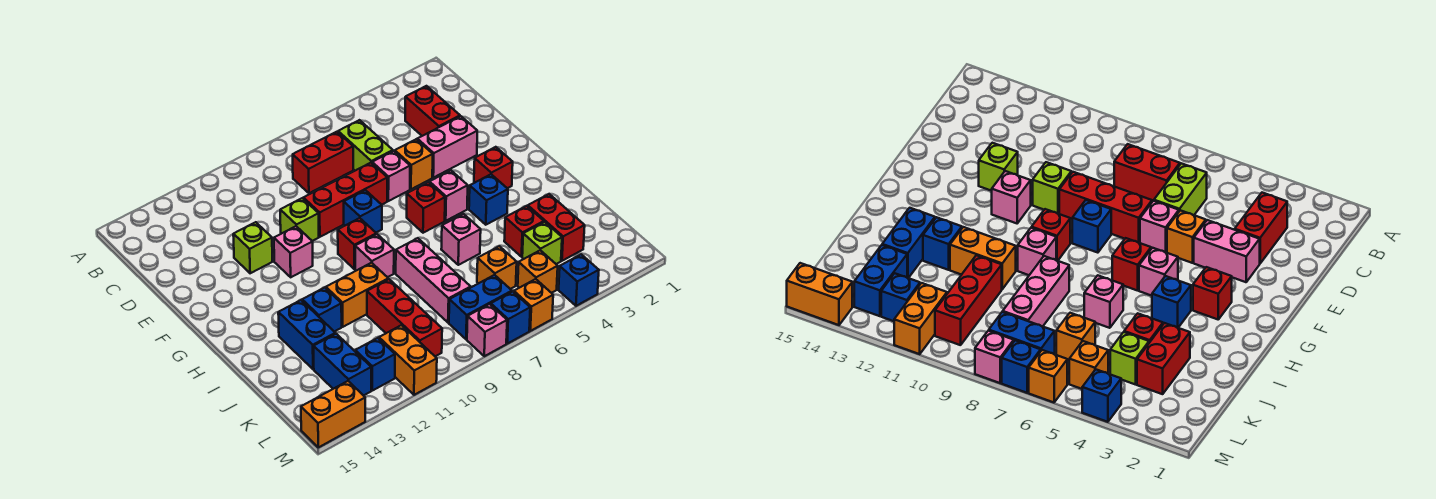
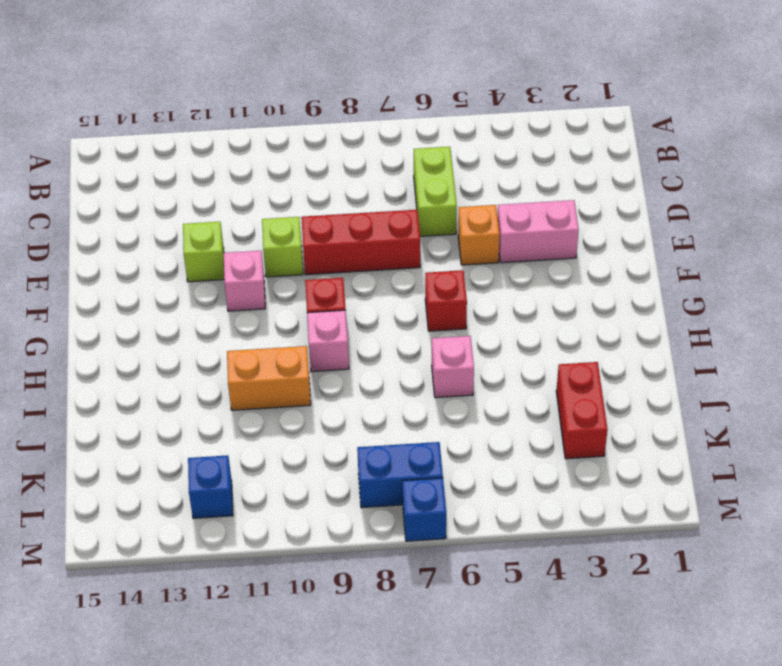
none -> red brick C3:D3 level 1
none -> red brick C7:C8 level 1
none -> pink brick E6 level 1
none -> blue brick F8 level 1

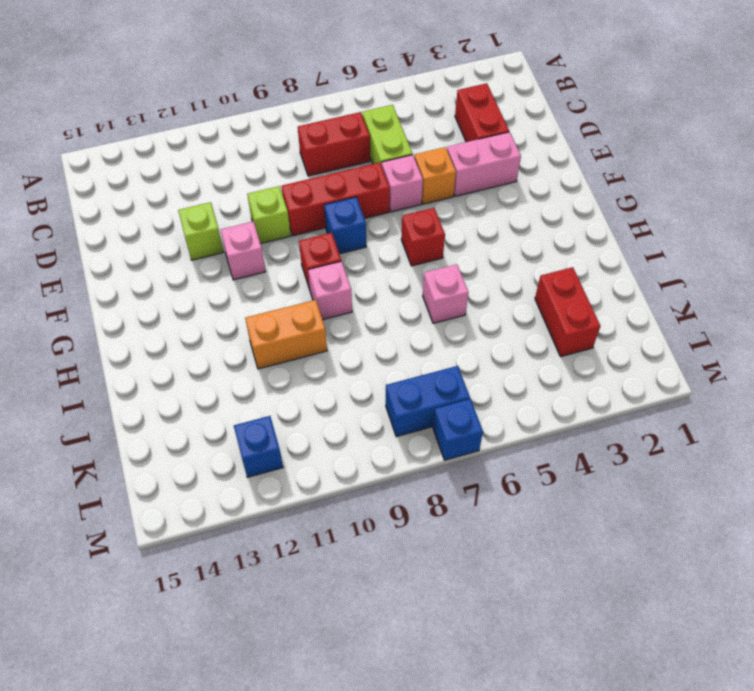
none -> red brick G3 level 1
none -> pink brick G5 level 1
none -> blue brick H4 level 1
none -> pink brick I8:K8 level 1

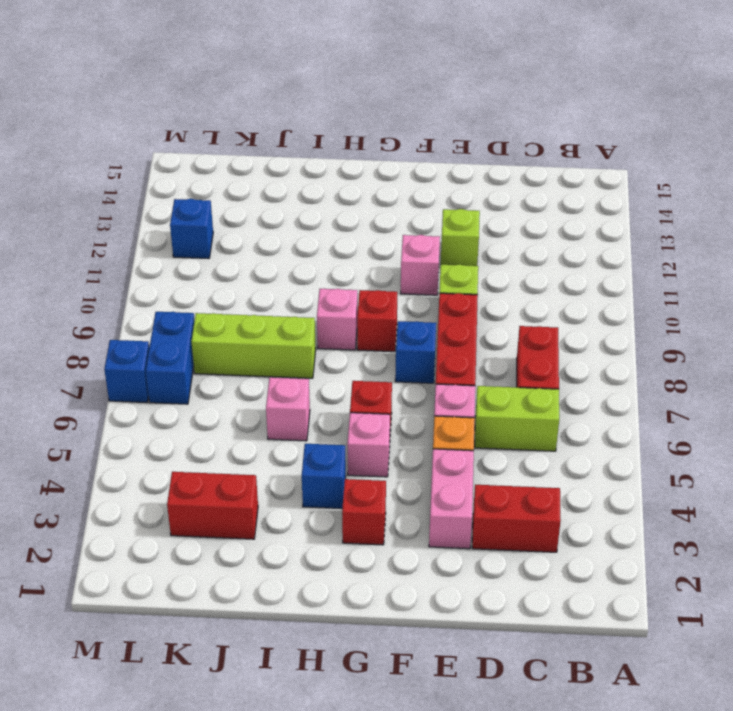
lime brick I8:K8 level 1 -> pink brick I8:K8 level 1
none -> orange brick I10:I11 level 1
none -> blue brick I12 level 1
none -> blue brick I13:J13 level 1
none -> red brick J4 level 1

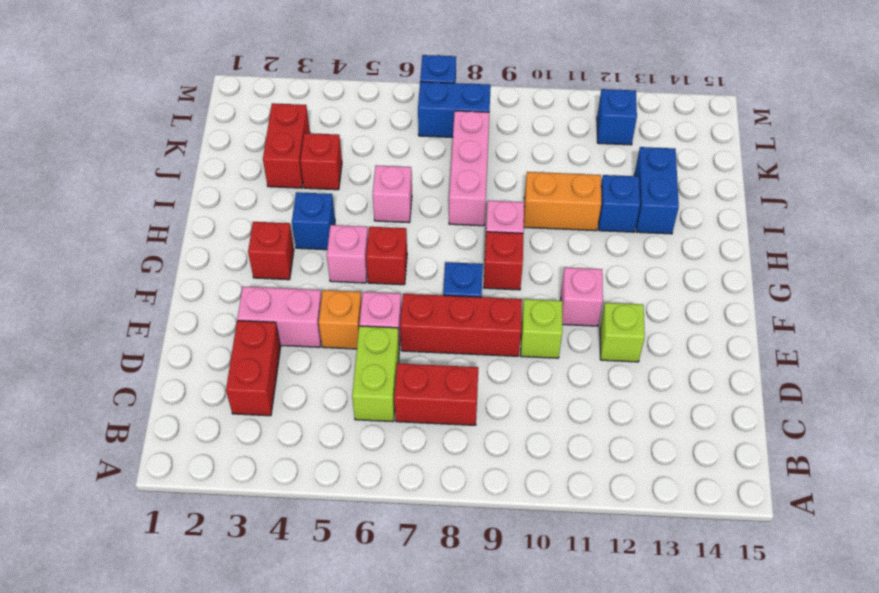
none -> red brick J10:L10 level 1
none -> lime brick K4 level 1
none -> orange brick K6 level 1
none -> blue brick K13:L13 level 1

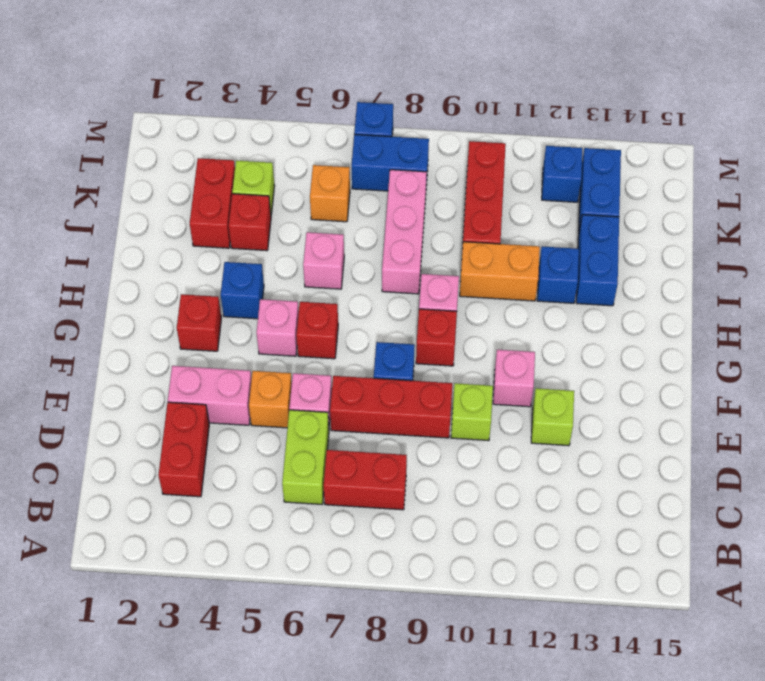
none -> orange brick L5 level 1
none -> orange brick L11:M11 level 1
none -> blue brick M4 level 1
none -> orange brick M6 level 1

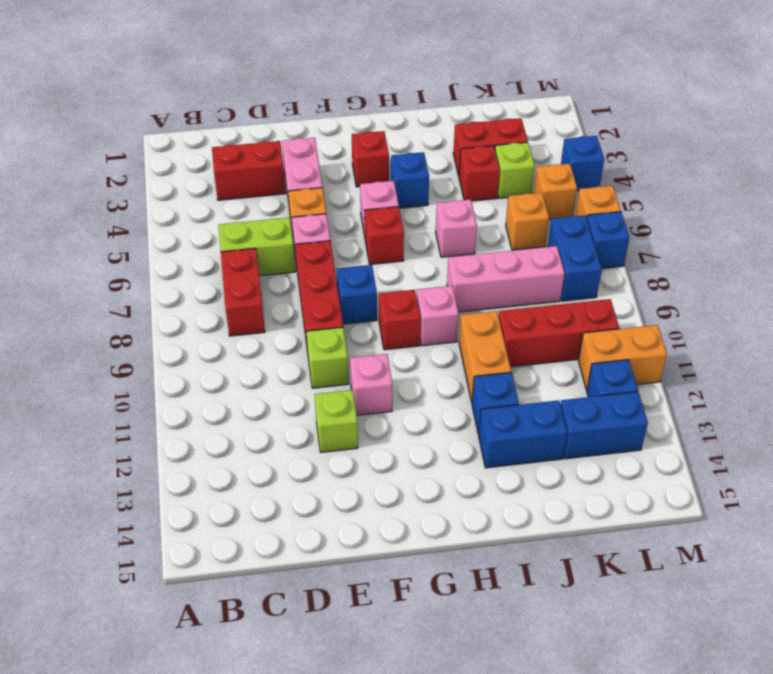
none -> pink brick M8 level 1
none -> orange brick M14:M15 level 1

